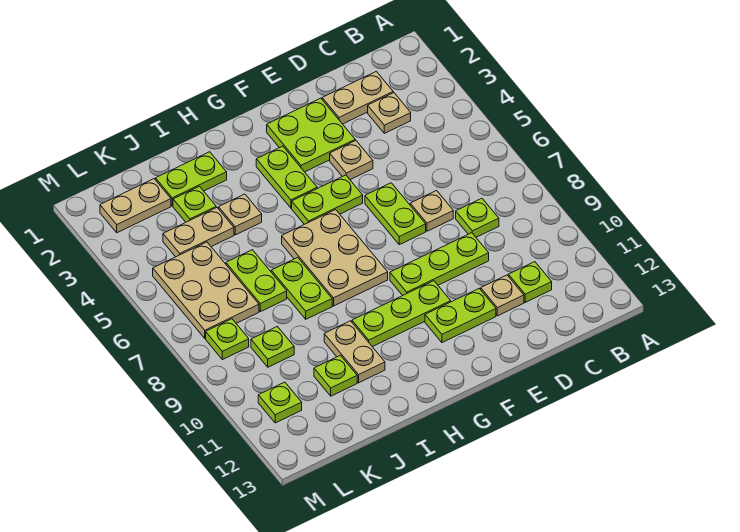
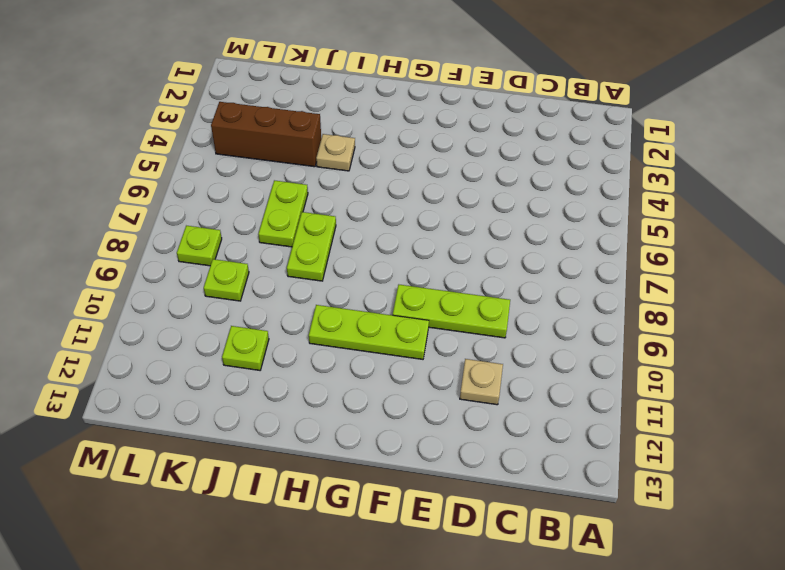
brown brick J4:L4 level 1 -> tan plate J4:K4 level 1
none -> tan plate C2:D2 level 1
none -> tan plate C3 level 1
none -> lime plate C8 level 1

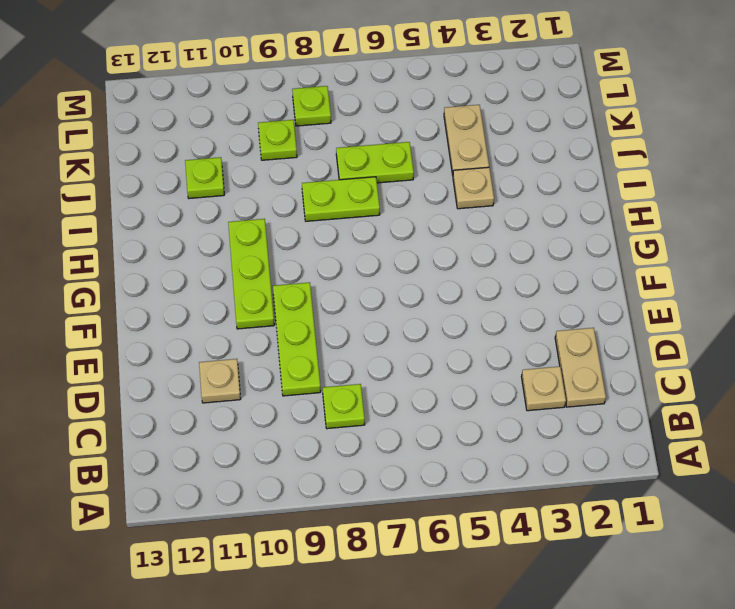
none -> lime plate C11 level 1
none -> tan plate D7 level 1
none -> lime plate E2:F3 level 1

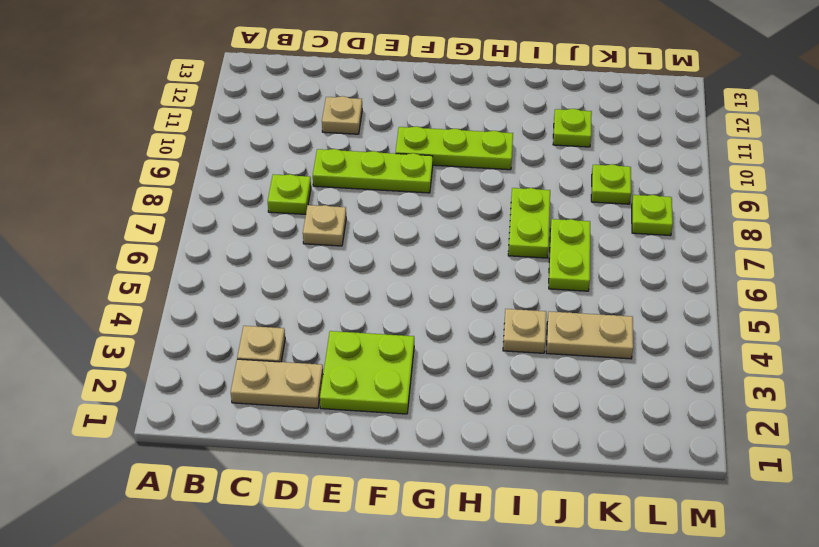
none -> lime plate C11 level 1
none -> tan plate E4 level 1
none -> lime plate E6:E7 level 1

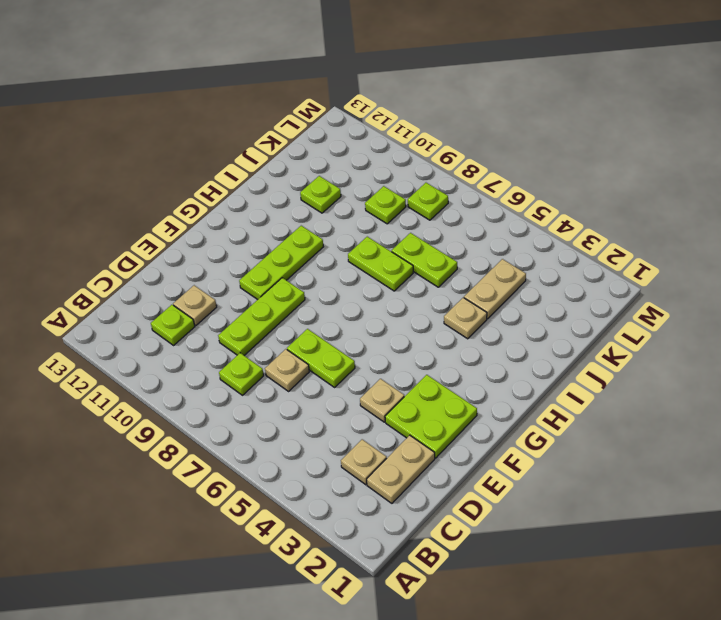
none -> lime plate E11:F11 level 1
none -> lime plate F5:G5 level 1
none -> lime plate G3:G4 level 1

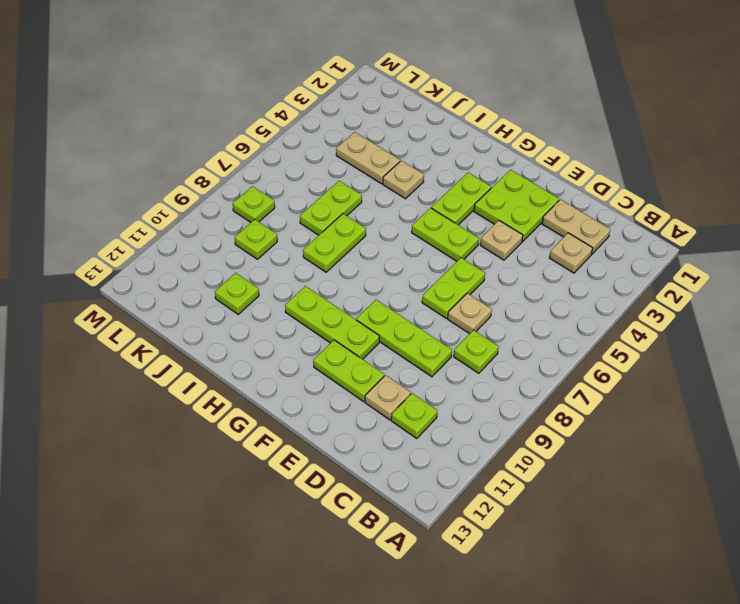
none -> tan plate G6:H8 level 1
none -> lime plate I2:J2 level 1
none -> tan plate I10:I11 level 1

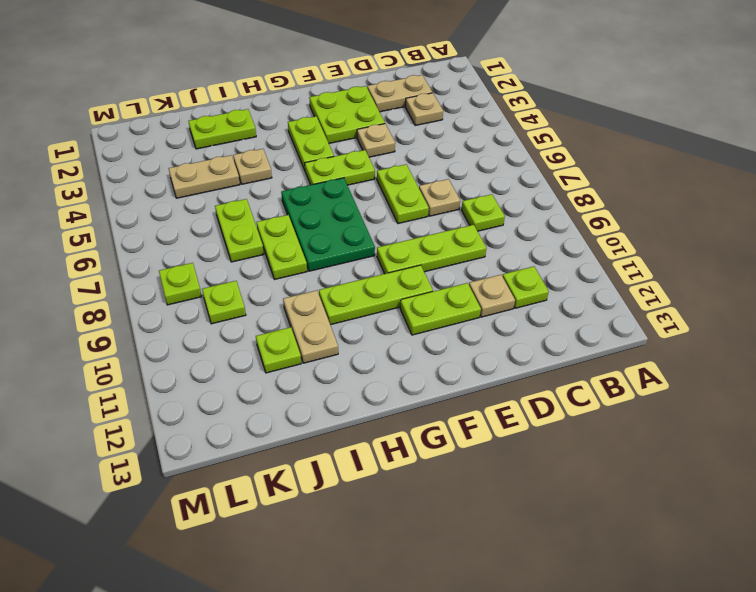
green plate G6:H8 level 1 -> tan plate G6:H8 level 1
none -> lime plate J3 level 1
none -> tan plate K2:L2 level 1
none -> tan plate K5:L7 level 1

